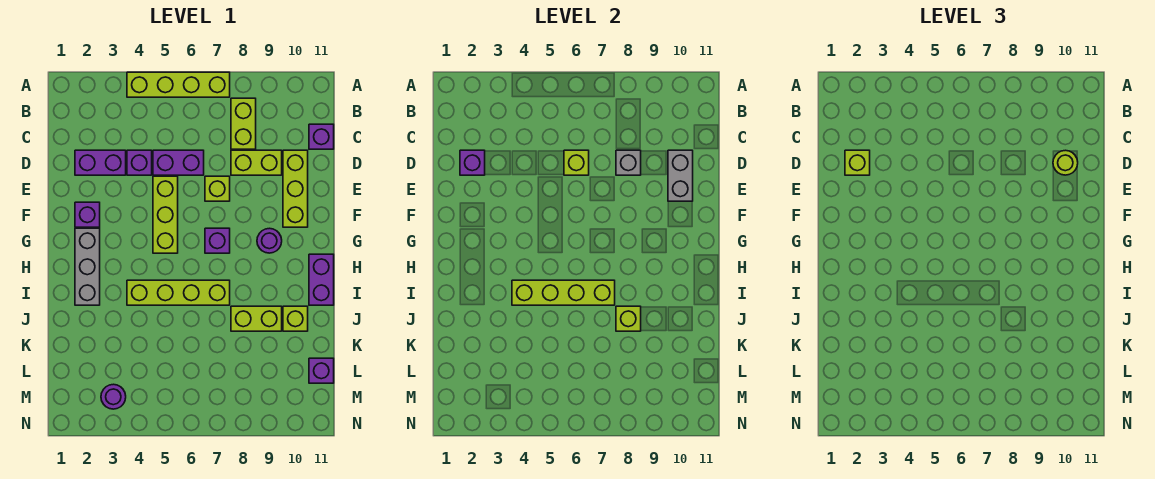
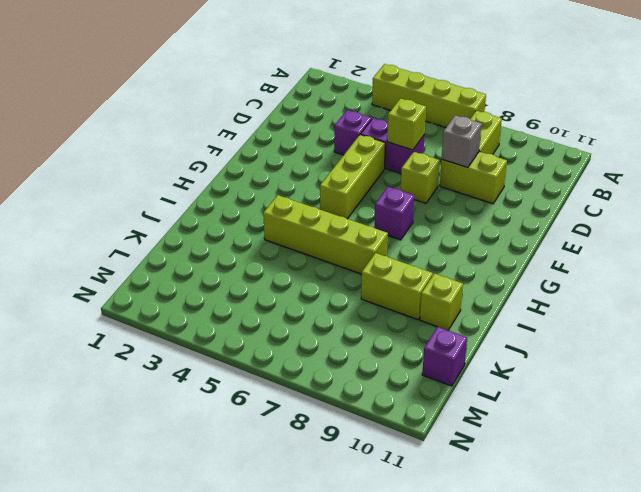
none -> purple brick C11 level 1
none -> purple brick D2:D3 level 1
none -> lime brick D10:F10 level 1

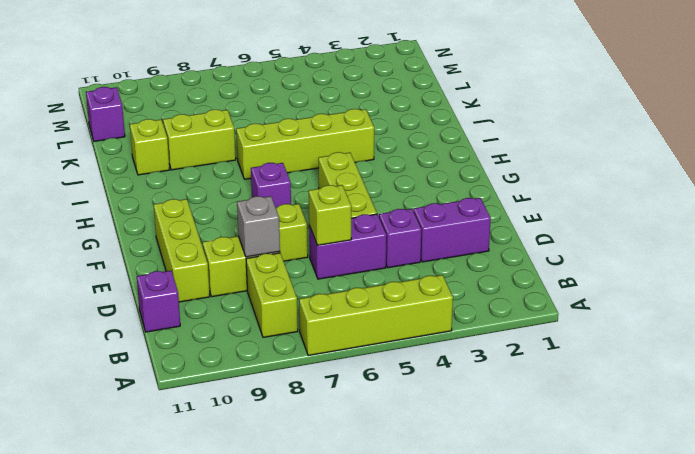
none -> purple brick F2 level 1
none -> grey brick G2:I2 level 1
none -> purple round brick G9 level 1

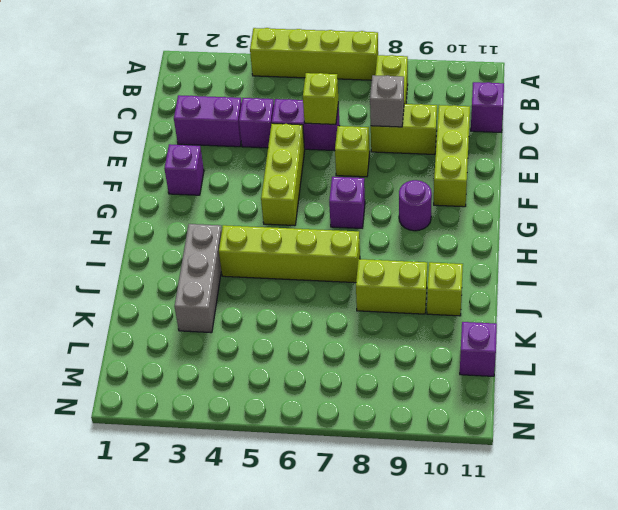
grey brick I3:K3 level 1 -> grey brick G2:I2 level 1
none -> purple brick H11:I11 level 1
none -> purple round brick M3 level 1
none -> purple brick D2 level 2

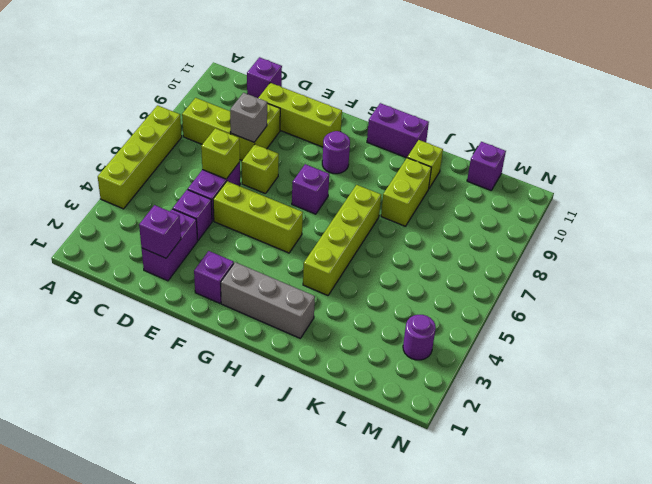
none -> grey brick D10:E10 level 2
none -> lime brick I4:I7 level 2
none -> lime brick J8 level 2

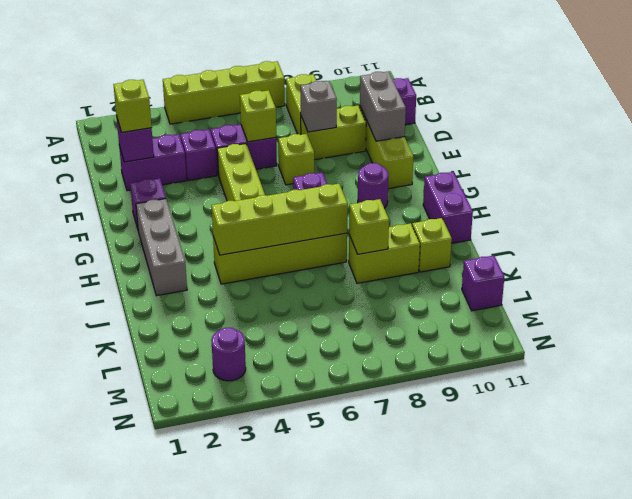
none -> lime round brick D10 level 3

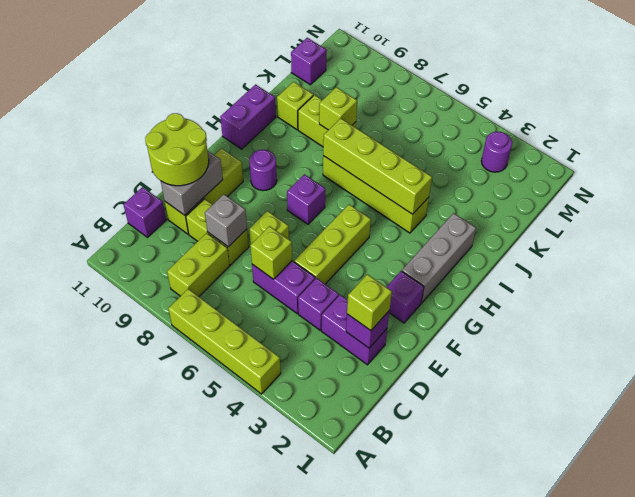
lime round brick D10:E11 level 3 -> lime round brick D10 level 3

